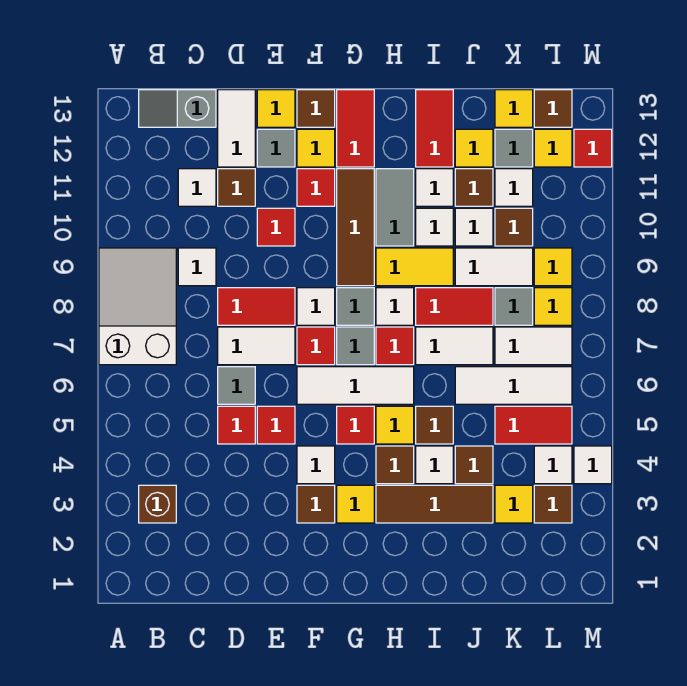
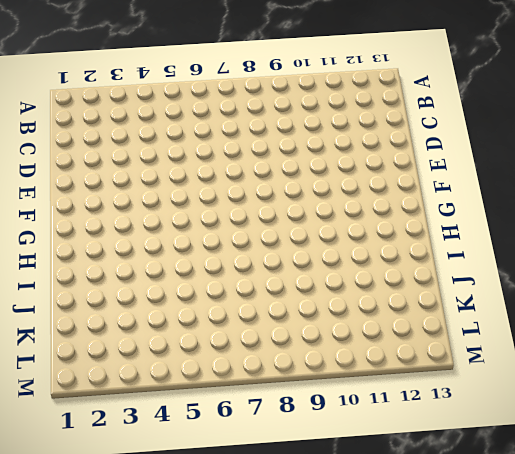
none -> white slope A7:B9 level 1 top 7
none -> brown brick B3 level 1
none -> grey slope B13:C13 level 1 top C
none -> white tile C9 level 1

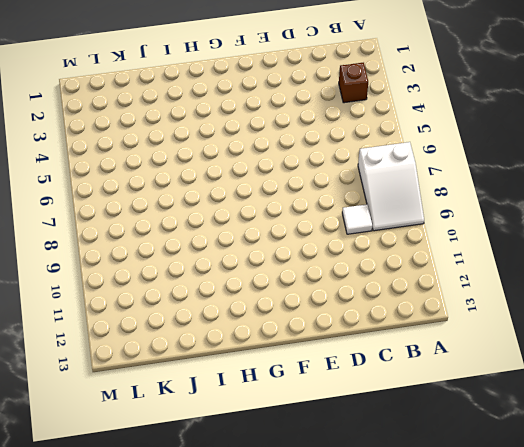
none -> grey slope B13:C13 level 1 top C
none -> white tile C11 level 1
none -> red tile D5 level 1
none -> grey tile D6 level 1

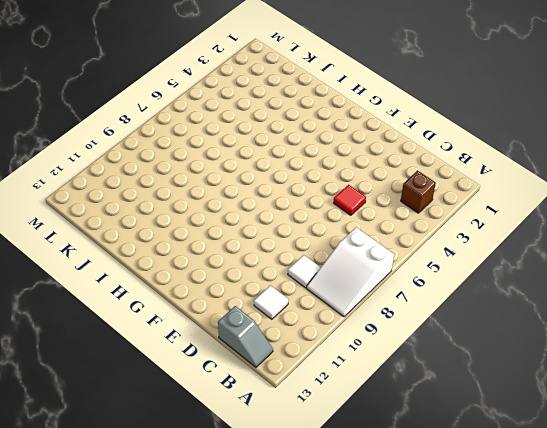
none -> grey tile D6 level 1
none -> white tile D7:E7 level 1
none -> red tile D8:E8 level 1
none -> brown tile D11 level 1

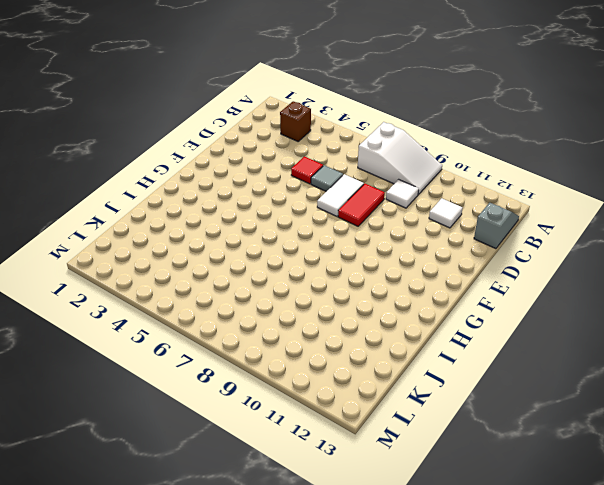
none -> brown tile D11 level 1
none -> white tile D12:D13 level 1
none -> red tile E5 level 1
none -> red tile E10 level 1

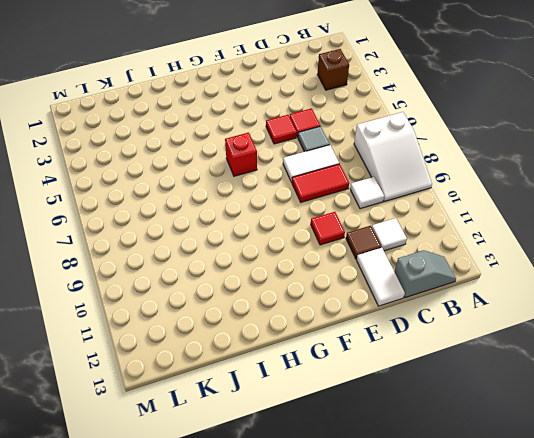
red brick G6 level 1 -> white tile F6:H6 level 1
none -> grey tile E12 level 1
none -> yellow tile E13 level 1
none -> brown tile F3 level 1
none -> white tile F4 level 1

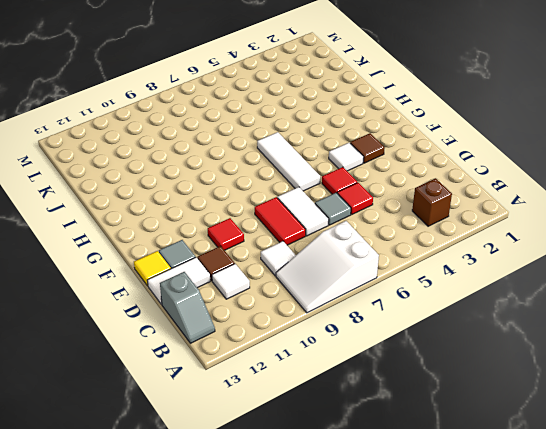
none -> red tile F7 level 1
none -> white tile F8 level 1
none -> red tile F11 level 1
none -> yellow tile F12 level 1

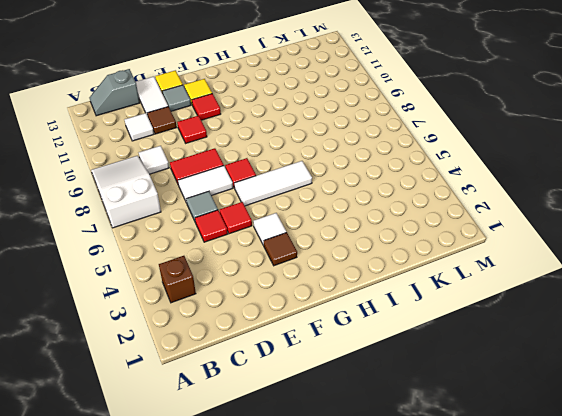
none -> white tile F8 level 1
none -> brown tile F13 level 1
none -> yellow tile G3 level 1
none -> red tile G5 level 1

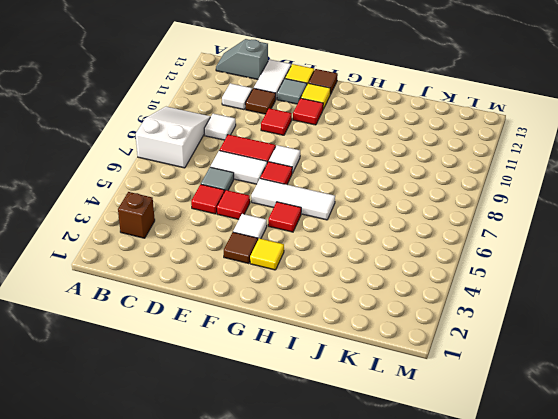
none -> grey tile G7 level 1
none -> grey tile G8 level 1
none -> brown tile G9:G11 level 1
none -> red tile G12:G13 level 1

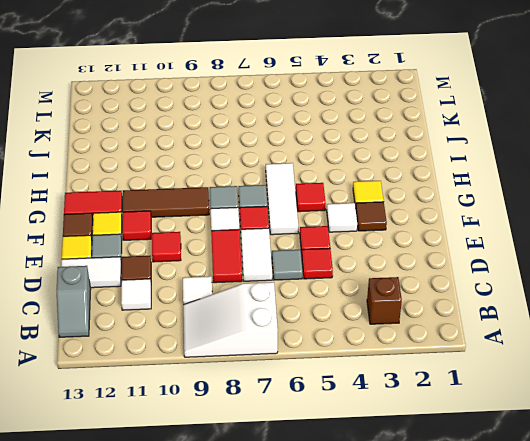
none -> brown tile H3:J3 level 1
none -> brown tile H4 level 1
none -> yellow tile H5 level 1
none -> red tile H7 level 1

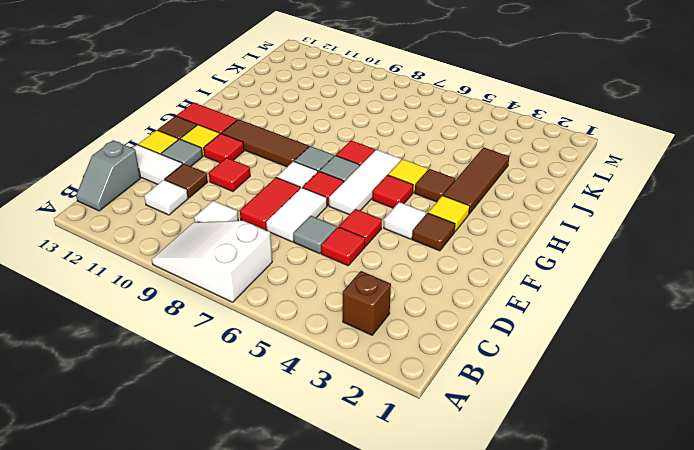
none -> white tile H8 level 1
none -> yellow tile H9:I9 level 1
none -> grey tile H10:H11 level 1
none -> white tile I4 level 1

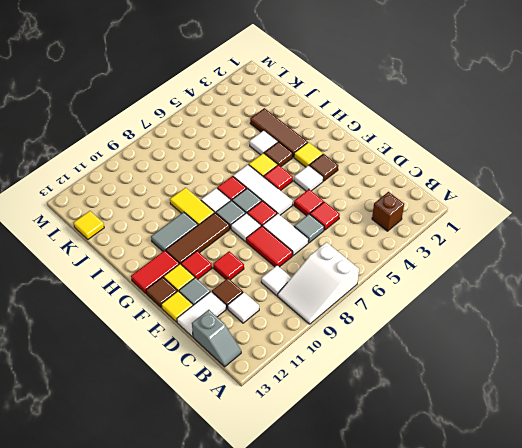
none -> brown tile I5 level 1
none -> white tile I7:J7 level 1
none -> red tile I8:J8 level 1
none -> white tile I10 level 1

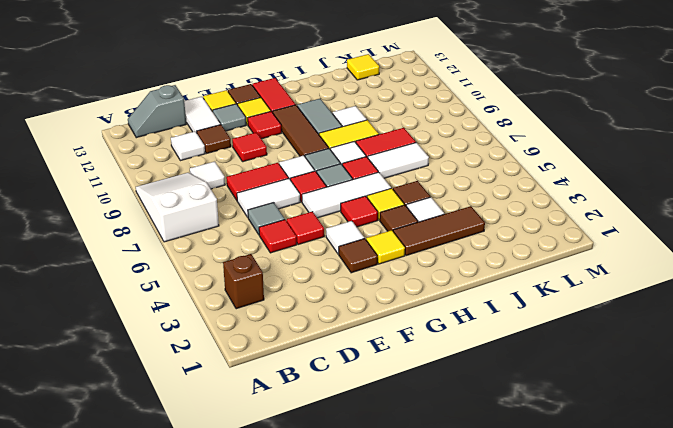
none -> white tile I11 level 1
none -> red tile I12:I13 level 1
none -> brown tile J4 level 1
none -> white tile J6:L6 level 1

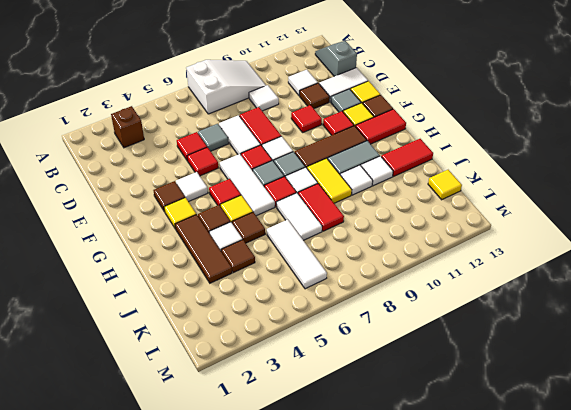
none -> white tile J9:K9 level 1
none -> white tile J10 level 1
none -> brown tile J11 level 1
none -> yellow tile J12 level 1

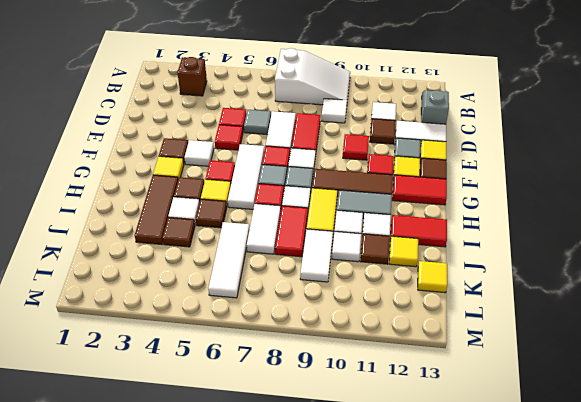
none -> yellow tile K3 level 1
none -> red tile K5:L5 level 1
none -> white tile K7:L7 level 1
none -> grey tile K8 level 1

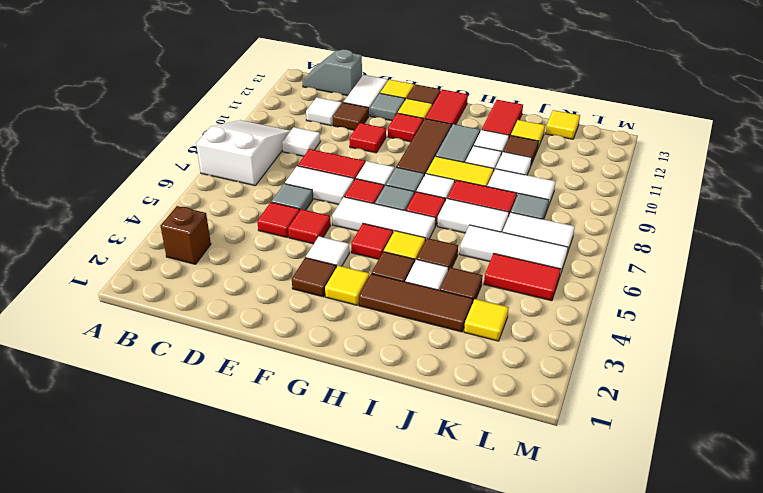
none -> brown tile K10 level 1
none -> white tile K11 level 1
none -> grey tile K12 level 1
none -> brown tile L3 level 1

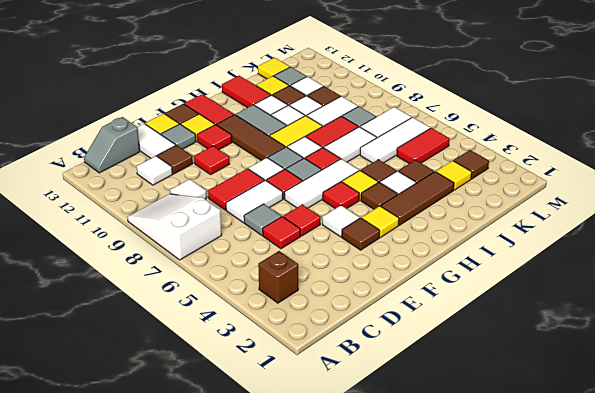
none -> white tile L4 level 1
none -> yellow tile L8 level 1
none -> yellow tile L9 level 1
none -> yellow tile L12 level 1

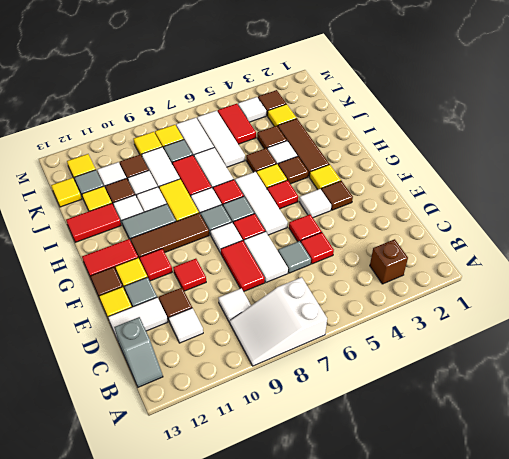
none -> brown tile L13 level 1
none -> white tile M4 level 1
none -> red tile M12 level 1

